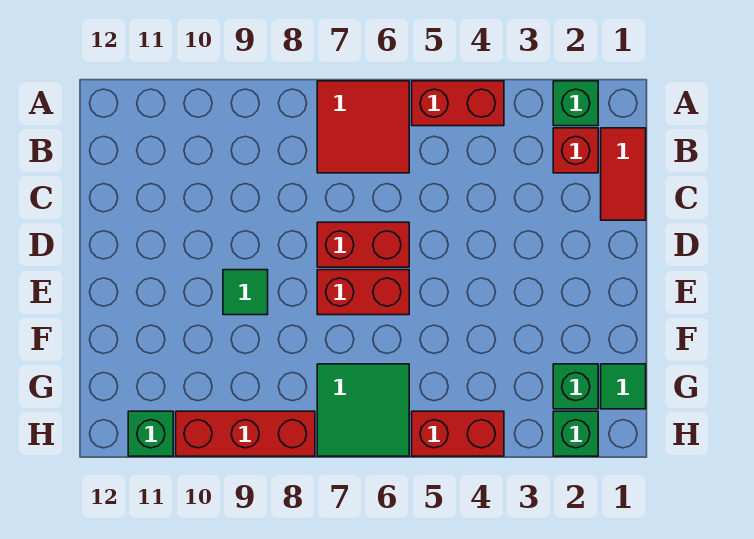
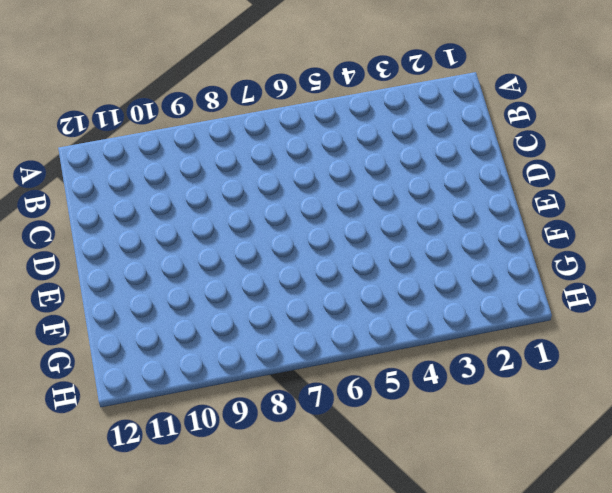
none -> green brick A2 level 1
none -> red brick A4:A5 level 1
none -> red tile A6:B7 level 1

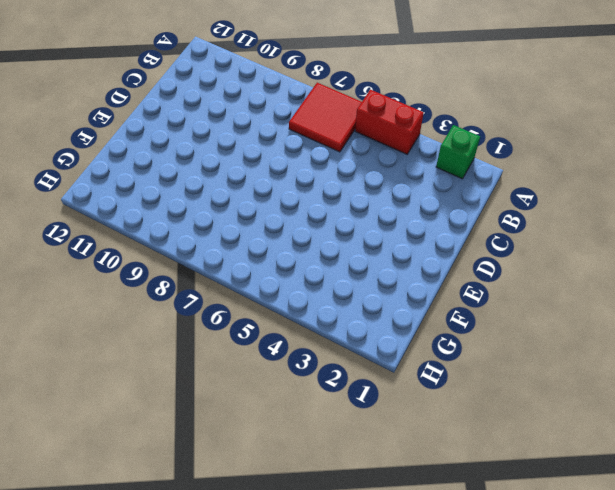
none -> red tile B1:C1 level 1
none -> red brick B2 level 1
none -> red brick D6:D7 level 1

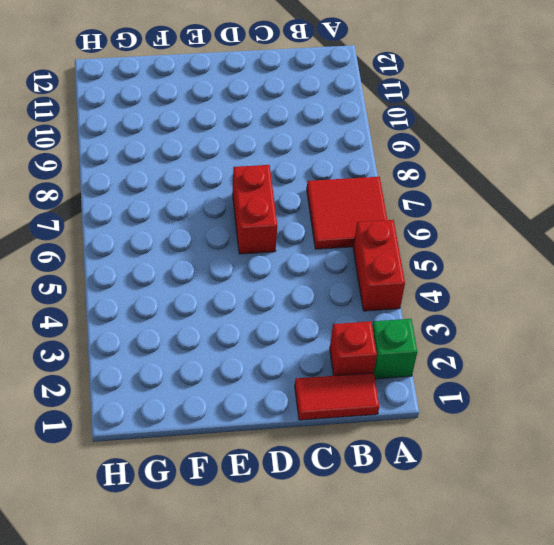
none -> red brick E6:E7 level 1
none -> green tile E9 level 1
none -> green tile G1 level 1

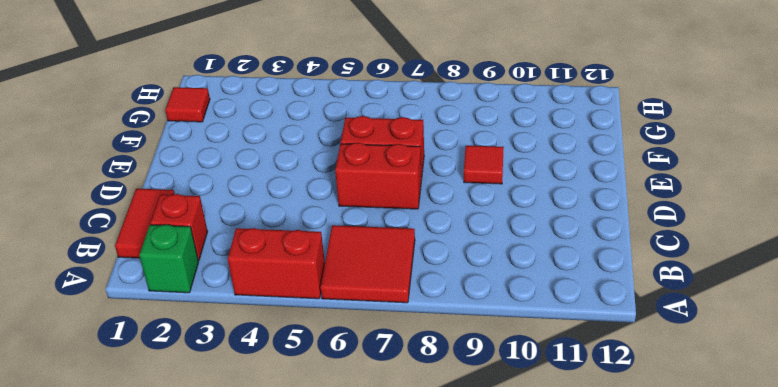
red tile E9 level 1 -> green tile E9 level 1
red tile G1 level 1 -> green tile G1 level 1
none -> green brick G2 level 1
none -> green tile G6:H7 level 1
none -> green brick H2 level 1

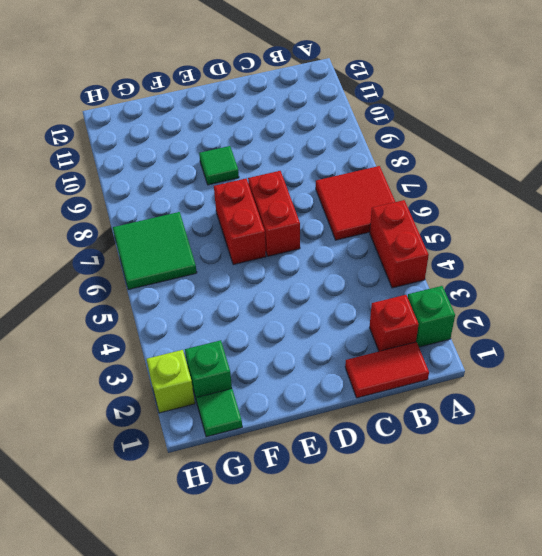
lime brick H2 level 1 -> green brick H2 level 1
none -> red brick H4:H5 level 1
none -> red brick H8:H10 level 1
none -> green brick H11 level 1

